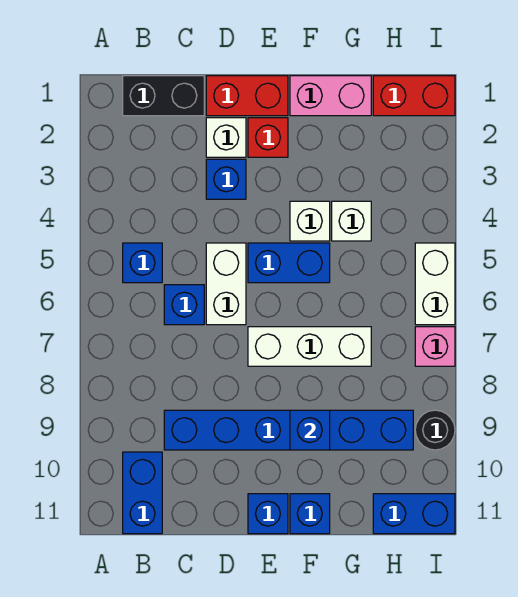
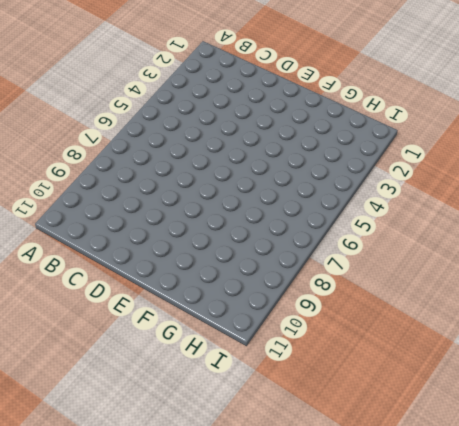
none -> black brick B1:C1 level 1
none -> blue brick B5 level 1
none -> blue brick B10:B11 level 1

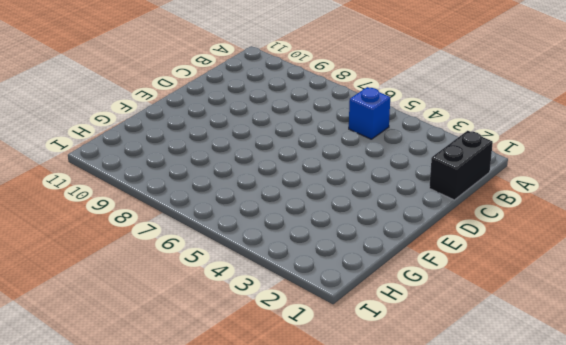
none -> blue brick B10:B11 level 1
none -> blue brick C6 level 1
none -> blue brick C9:H9 level 1

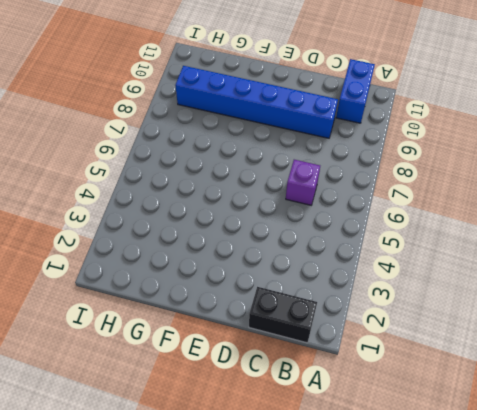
purple brick C6 level 1 -> blue brick C6 level 1
none -> blue brick B5 level 1
none -> red brick D1:E1 level 1
none -> white brick D2 level 1

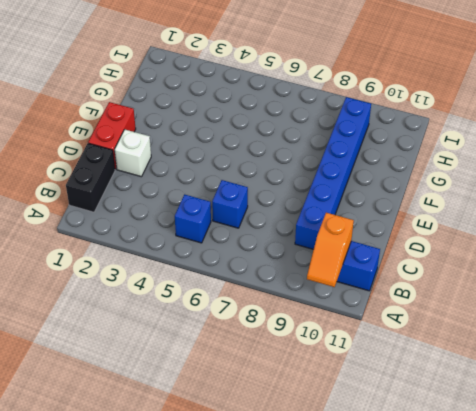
orange slope A10:B10 level 2 top B -> none
none -> blue brick D3 level 1
none -> white brick D5:D6 level 1
none -> red brick E2 level 1

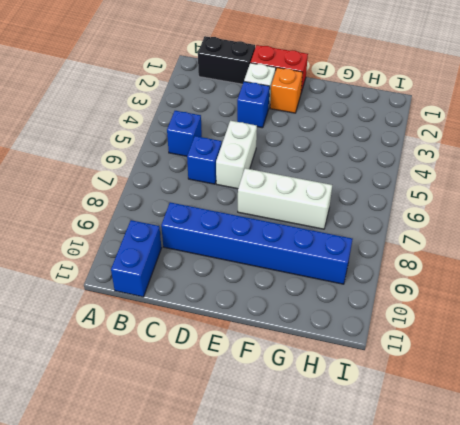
orange brick E2 level 1 -> red brick E2 level 1
none -> blue brick E5:F5 level 1
none -> blue brick E11 level 1
none -> pink brick F1:G1 level 1

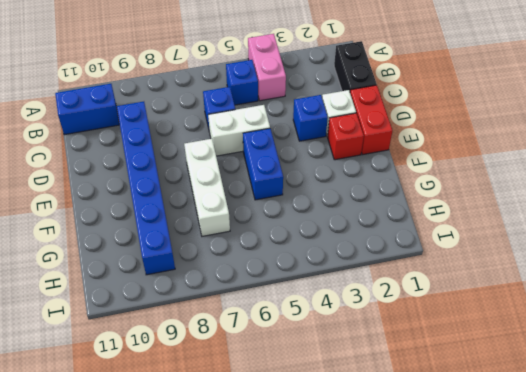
pink brick A4:B4 level 1 -> pink brick F1:G1 level 1
none -> blue brick E11 level 1
none -> white brick F4 level 1
none -> blue brick F11 level 1

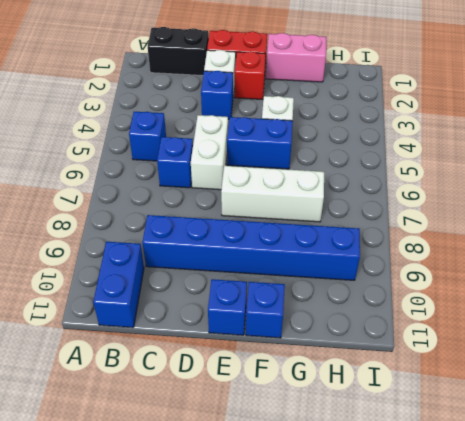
none -> white brick G4 level 1
none -> red brick H1:I1 level 1
none -> blue brick H11:I11 level 1

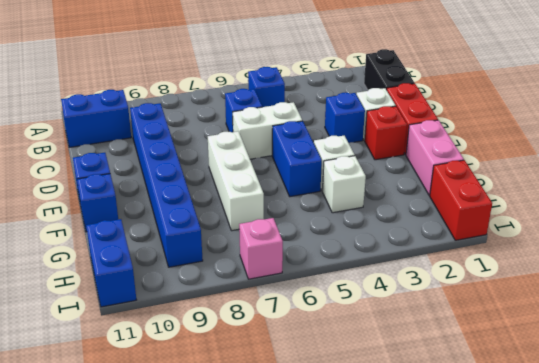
none -> white brick I5:I6 level 1
none -> black round brick I9 level 1
none -> blue brick F9 level 2

